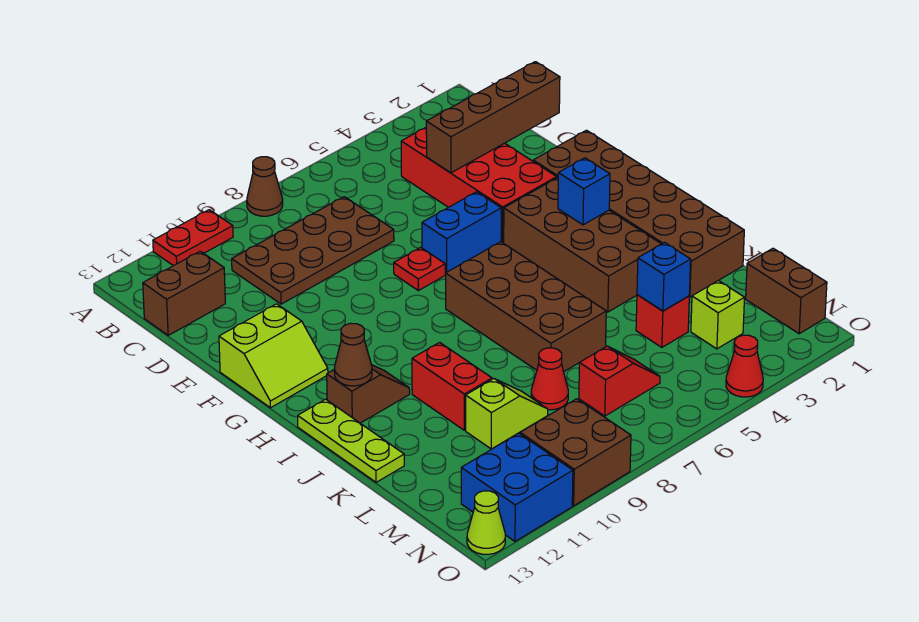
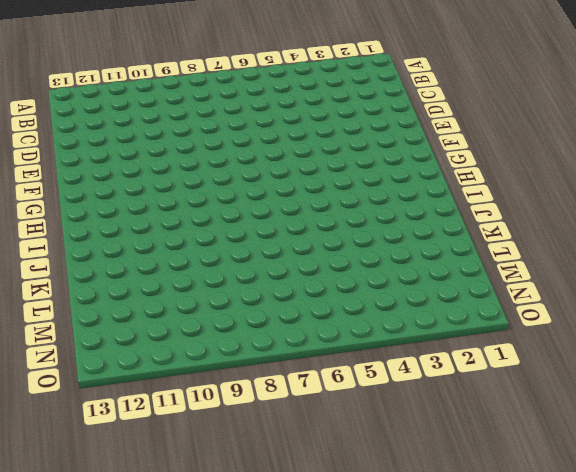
none -> brown cone A8 level 1
none -> red plate A10:A11 level 1
none -> red brick C3:F4 level 1

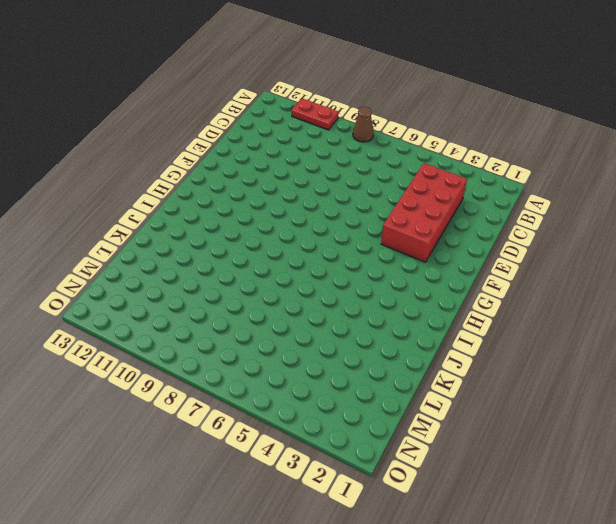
none -> brown plate C7:D10 level 1
none -> brown brick C12:C13 level 1
none -> brown brick F1:K2 level 1

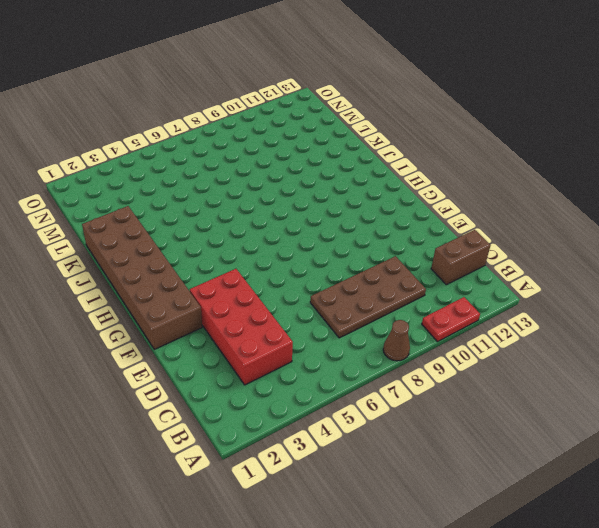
none -> blue brick F5:F6 level 1
none -> red plate F7 level 1
none -> lime slope F12:G13 level 1 top F

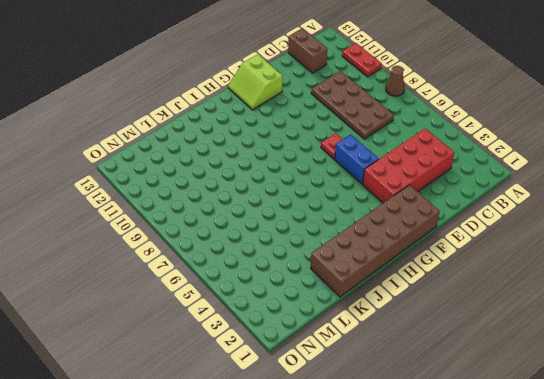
none -> brown brick G3:J4 level 1
none -> brown brick H6:K7 level 1
none -> brown slope I11:I12 level 1 top 12

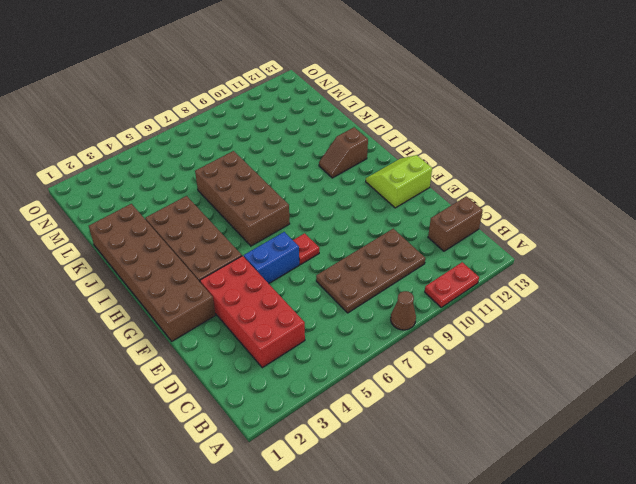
none -> lime plate I13:K13 level 1
none -> red brick J10:K10 level 1
none -> red brick L4 level 1

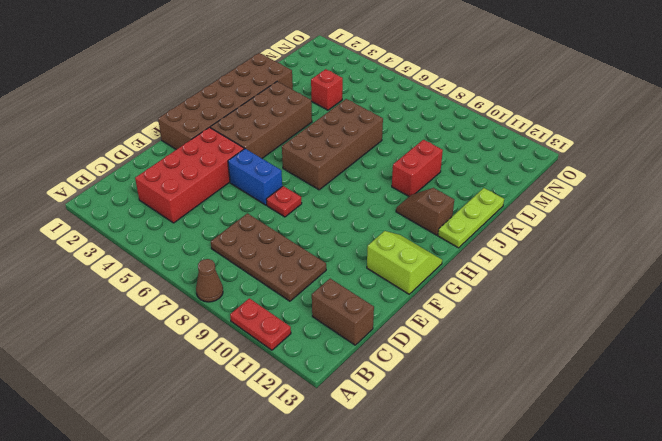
none -> red cone L8 level 1
none -> lime slope L9:L10 level 1 top 10
none -> brown brick M1:N1 level 1

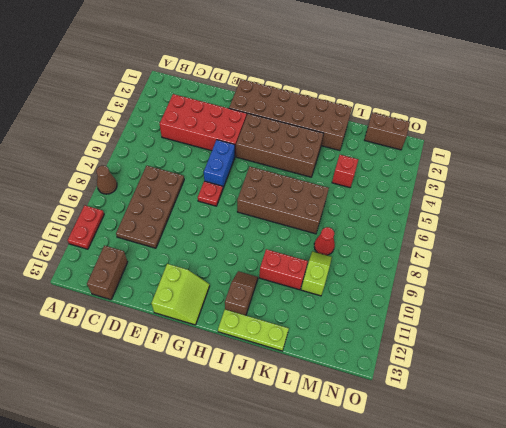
none -> lime brick M3 level 1
none -> red slope M6:M7 level 1 top 7
none -> brown brick N9:O10 level 1

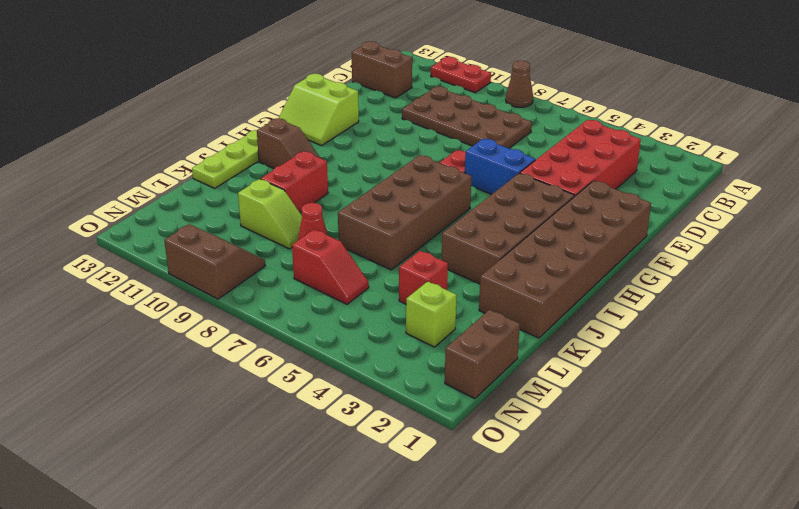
brown slope N9:O10 level 1 top O -> brown brick N9:O10 level 1
none -> blue brick N11:O12 level 1
none -> red cone O4 level 1
none -> lime cone O13 level 1

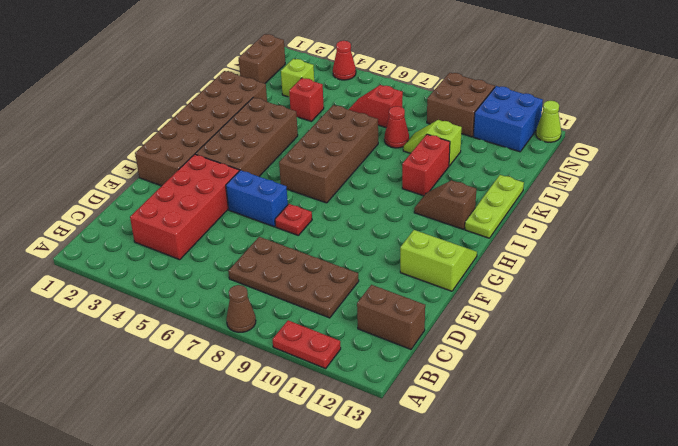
none -> brown brick D1:D4 level 2
none -> blue brick H3 level 2
none -> brown cone I12 level 2

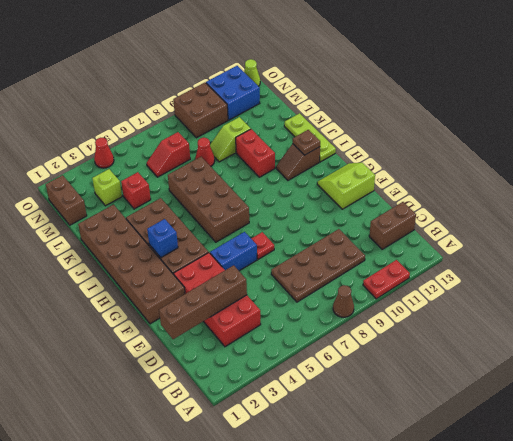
brown plate I12 level 2 -> brown cone I12 level 2
none -> blue brick L4 level 2

